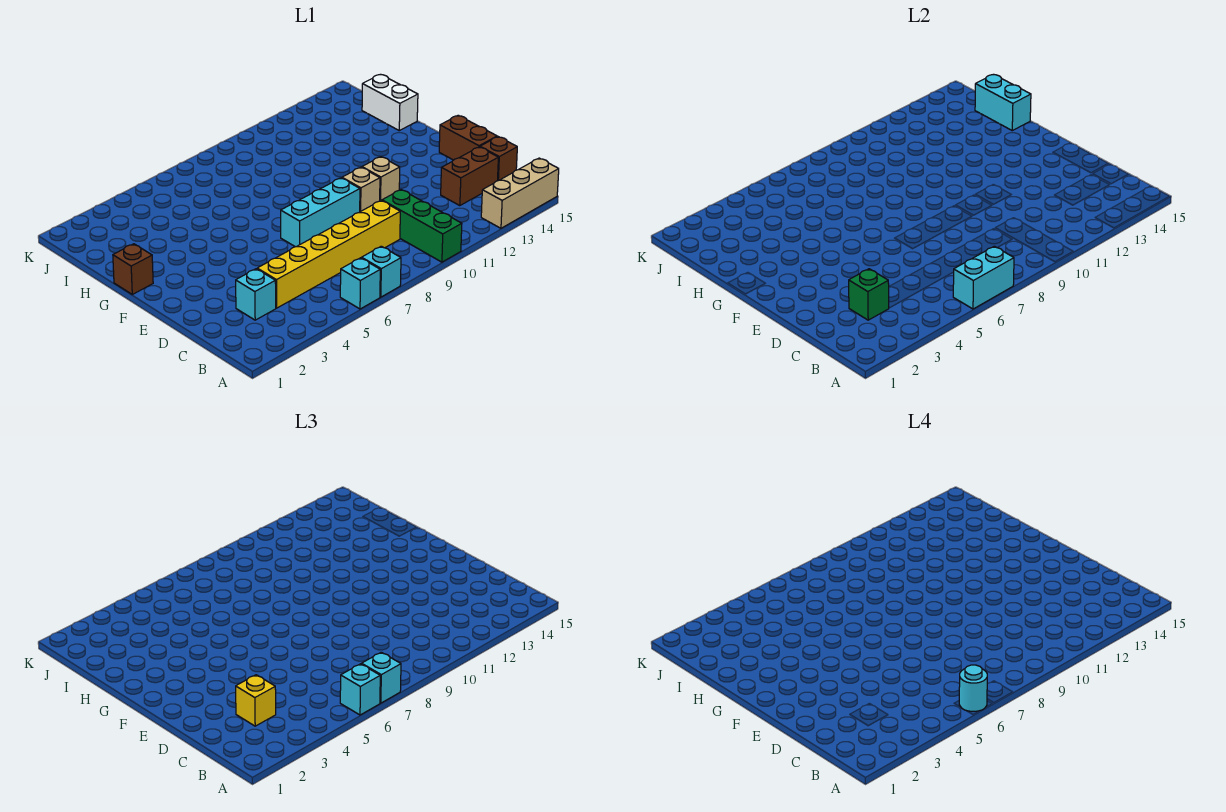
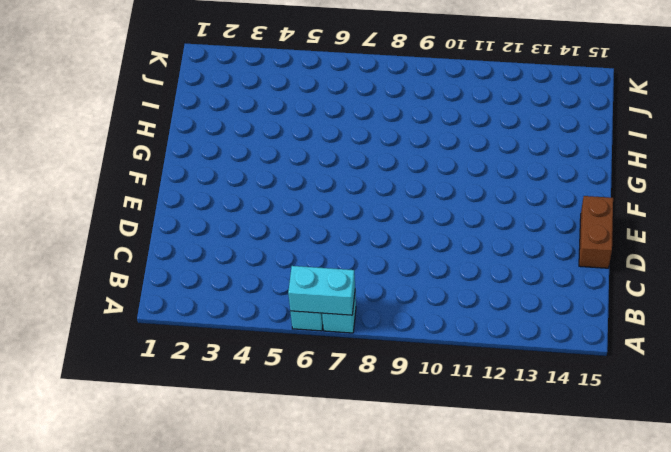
none -> green brick A10:C10 level 1
none -> tan brick A13:A15 level 1
none -> cyan brick C3 level 1

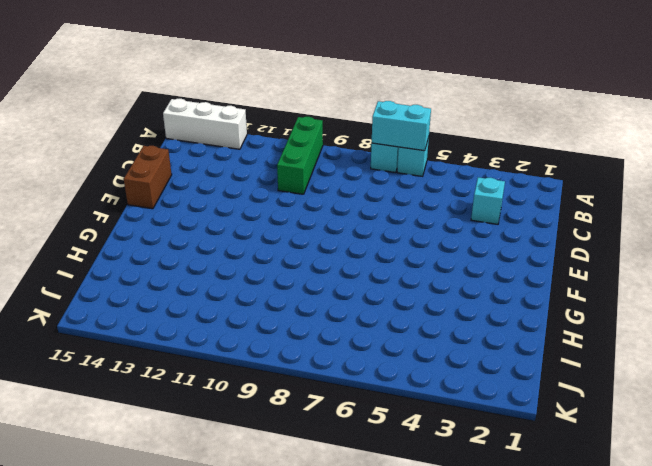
white brick A13:A15 level 1 -> tan brick A13:A15 level 1
none -> yellow brick C4:C9 level 1
none -> brown brick C13:C14 level 1
none -> brown brick C15 level 1

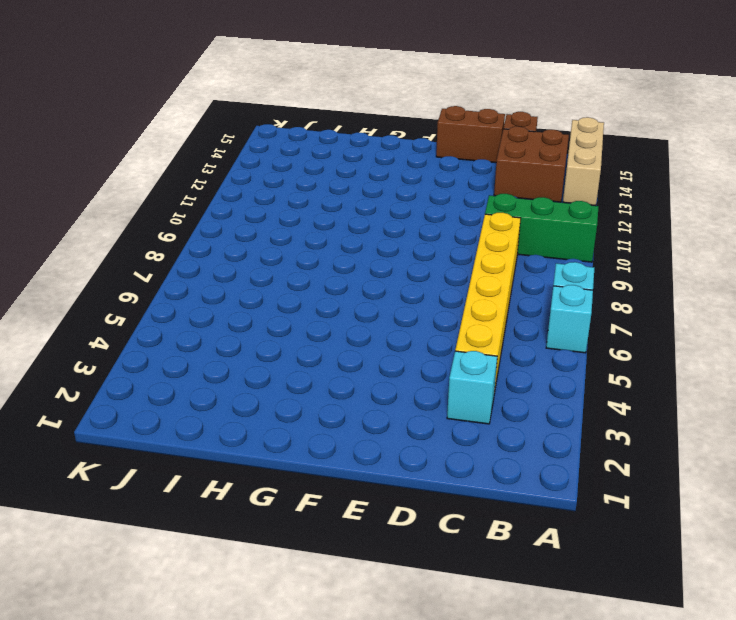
brown brick B13:C14 level 1 -> brown brick C13:C14 level 1
none -> cyan brick E7:E9 level 1
none -> tan brick E10 level 1
none -> tan brick E11 level 1

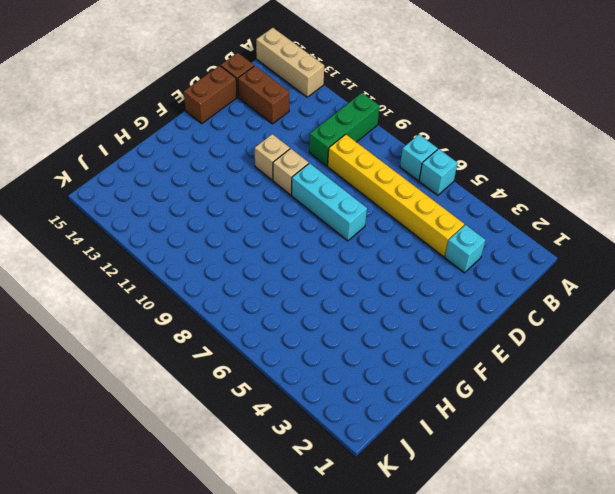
none -> brown brick G1 level 1
none -> white brick H15:I15 level 1
none -> cyan brick A6:A7 level 2

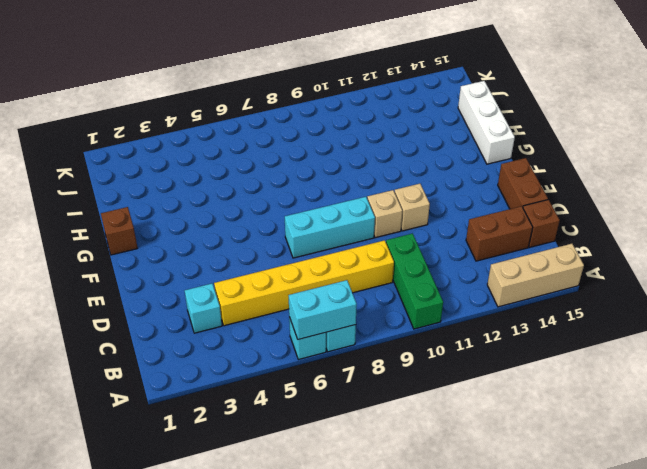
white brick G15:I15 level 1 -> white brick H15:I15 level 1
none -> green brick C3 level 2
none -> cyan brick H15:I15 level 2
none -> cyan brick A6 level 3

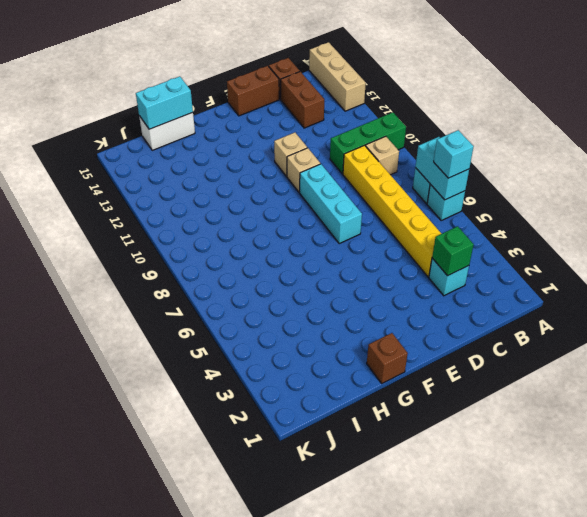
tan brick B9 level 1 -> none
none -> cyan brick A7 level 3
none -> yellow brick C3 level 3
none -> cyan round brick A6 level 4

